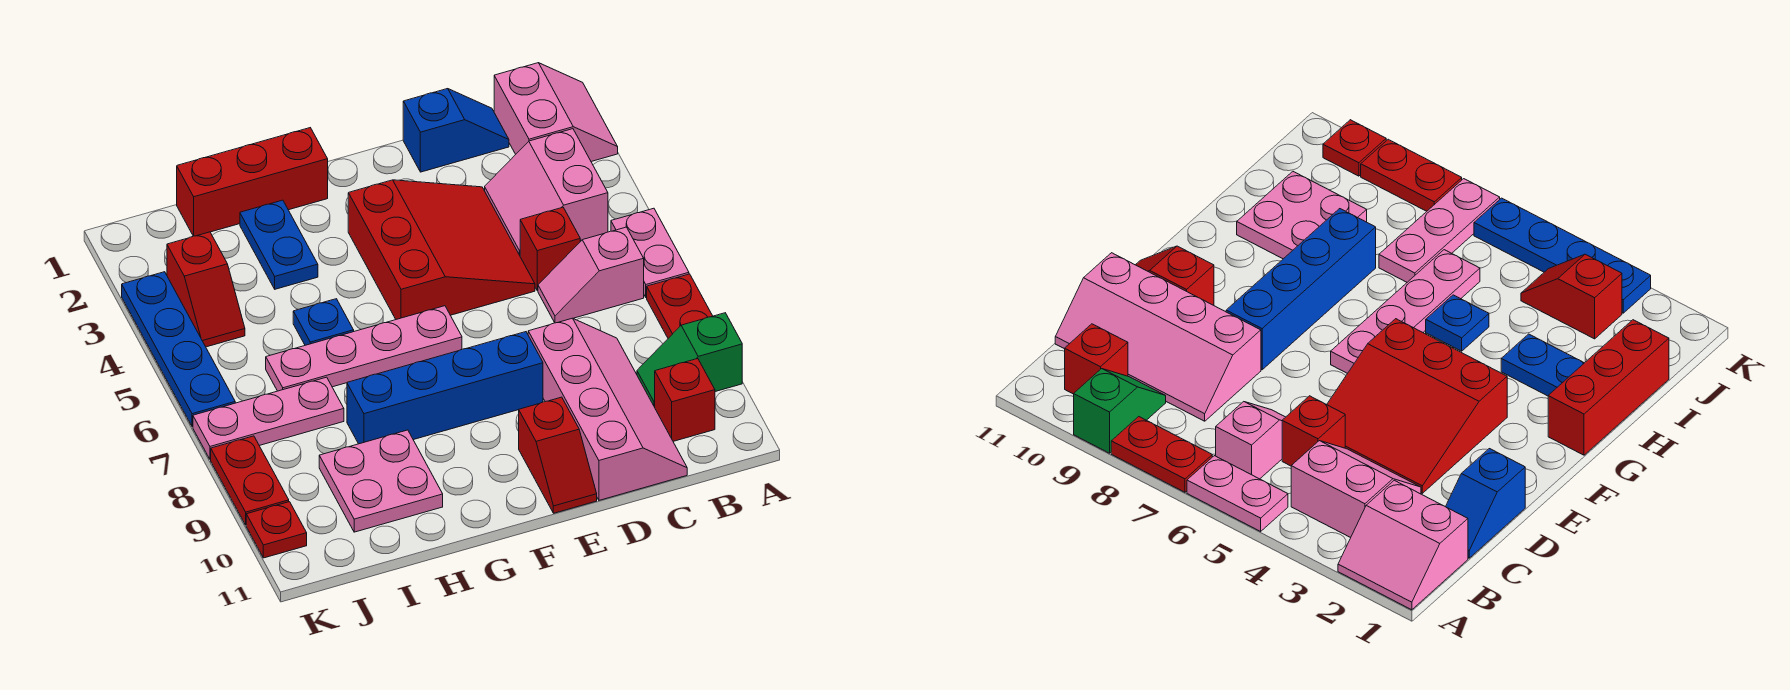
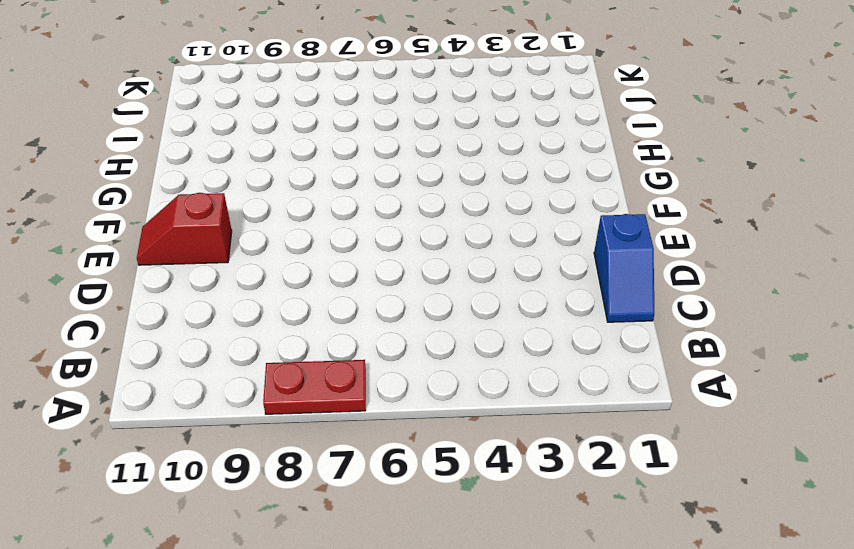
none -> pink slope A1:B2 level 1 top B
none -> pink plate A5:A6 level 1
none -> green slope A9:B9 level 1 top A

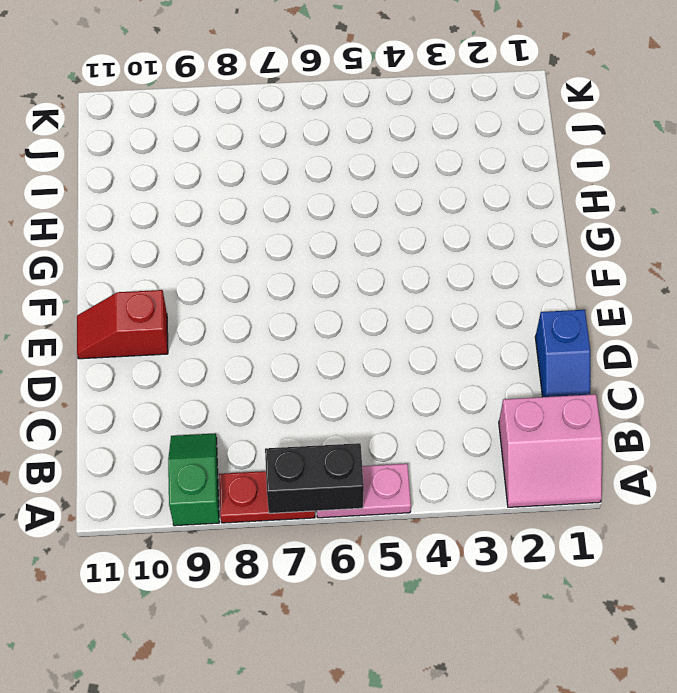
black brick A6:A7 level 2 -> none
none -> pink slope B3:C4 level 1 top B
none -> pink slope B6:C6 level 1 top B
none -> red brick B10 level 1

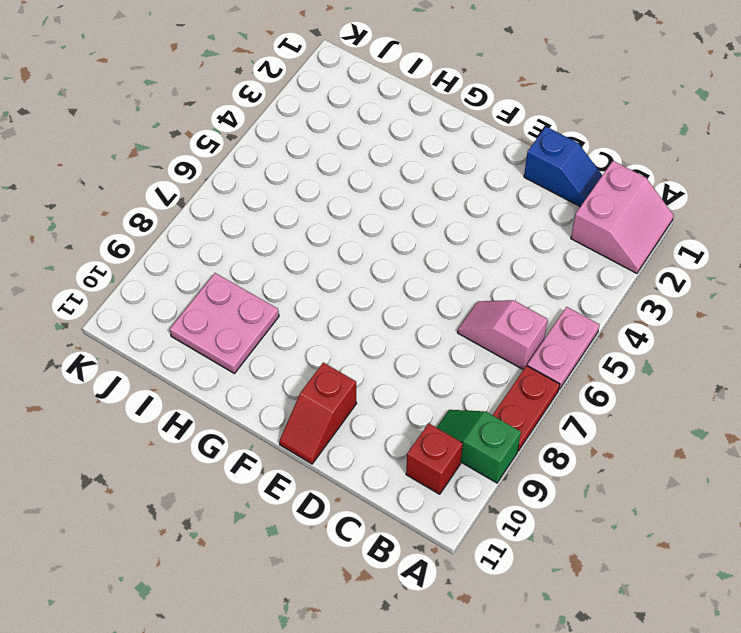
none -> pink slope B3:C4 level 1 top B
none -> red brick C5 level 1
none -> pink slope C8:D11 level 1 top D

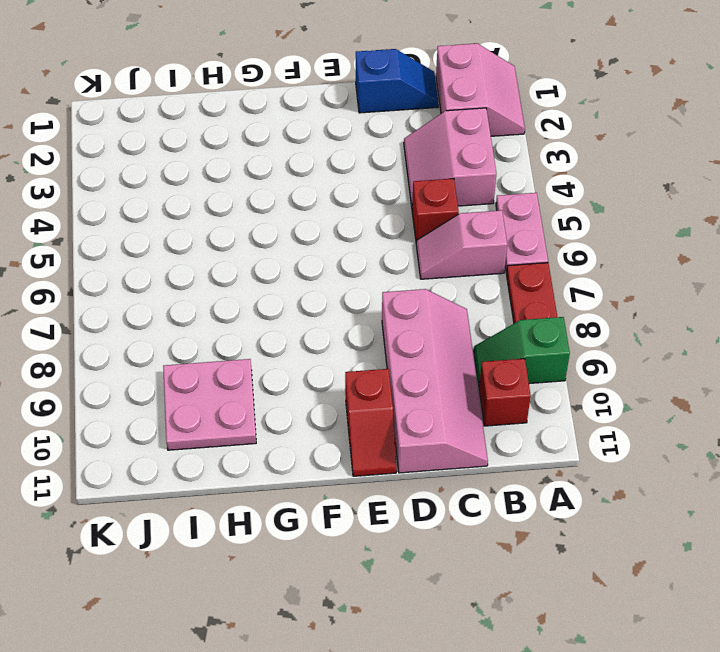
none -> red slope D3:F5 level 1 top F
none -> blue brick E8:H8 level 1
none -> pink plate F6:I6 level 1

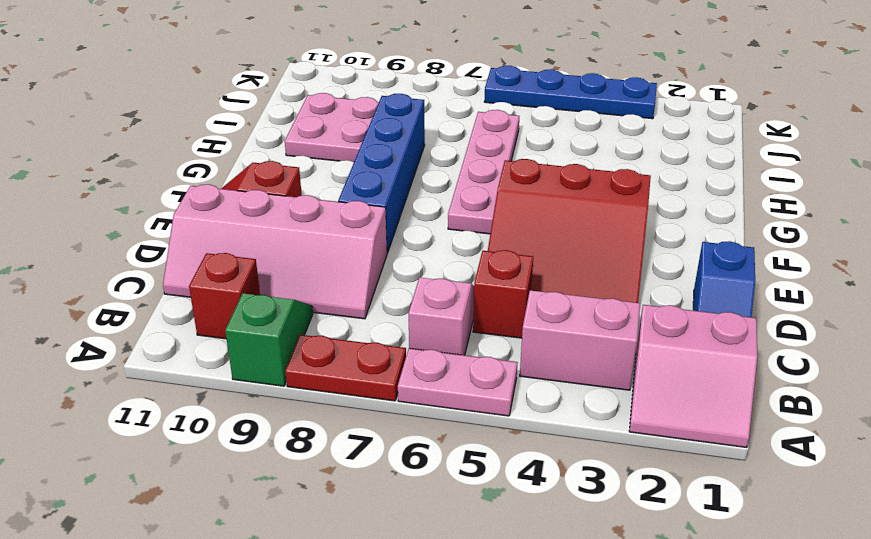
none -> red brick G1:I1 level 1
none -> blue plate H2:H3 level 1
none -> blue plate H5 level 1

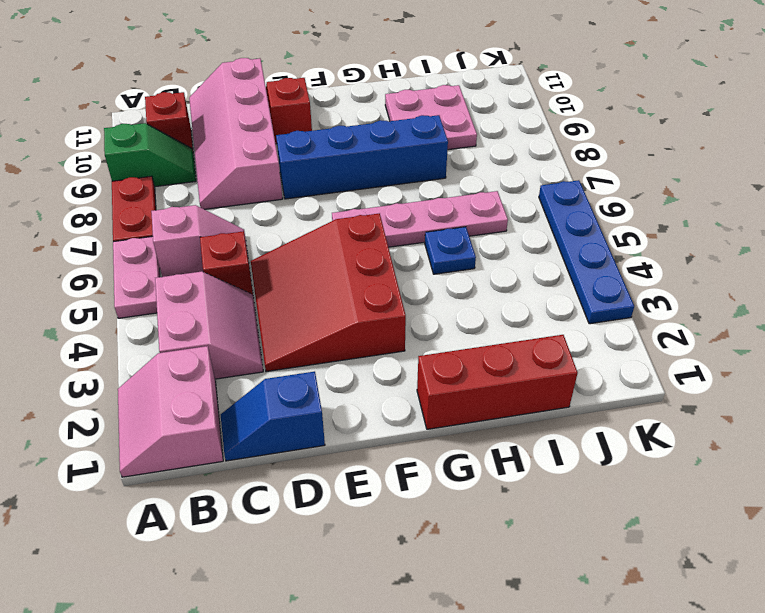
none -> blue plate H2:H3 level 1
none -> pink plate I7:K7 level 1
none -> red slope J3:J4 level 1 top 3

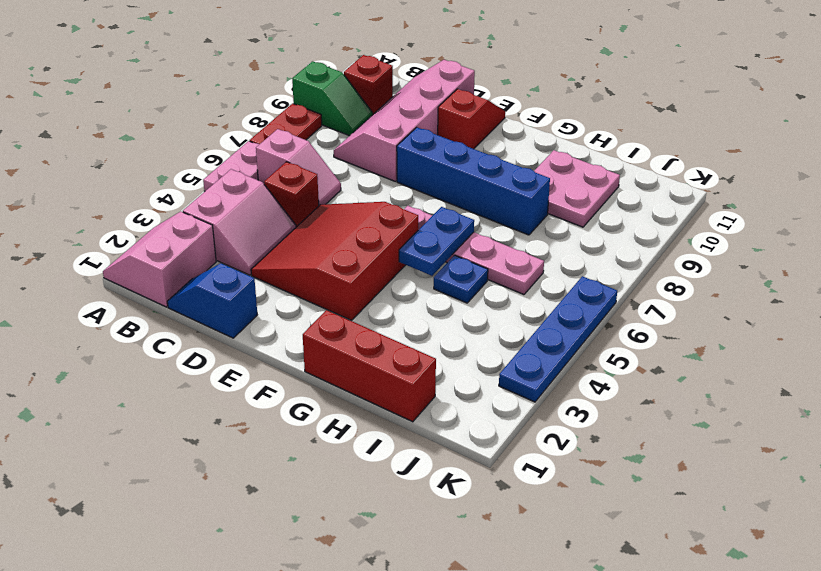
blue plate G5:G6 level 2 -> blue plate H2:H3 level 1
none -> pink plate I7:K7 level 1
none -> red slope J3:J4 level 1 top 3
none -> red plate K8:K9 level 1

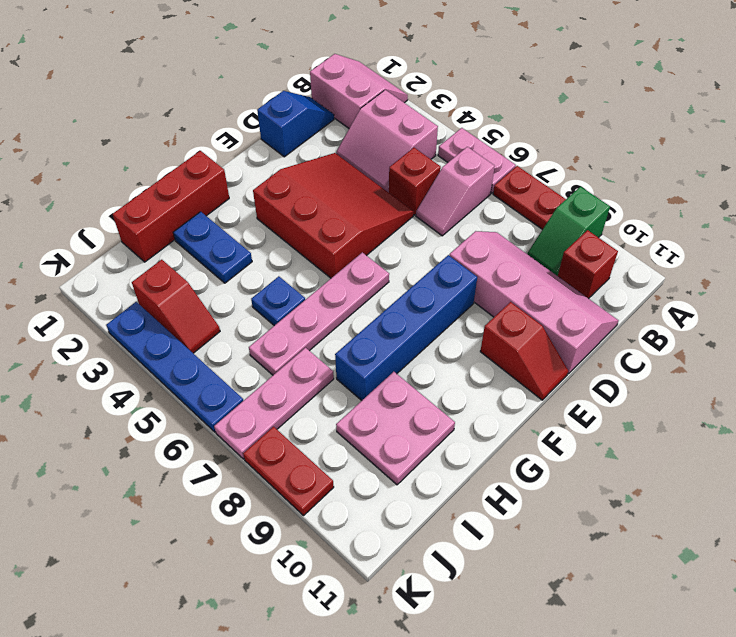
none -> red plate K10 level 1

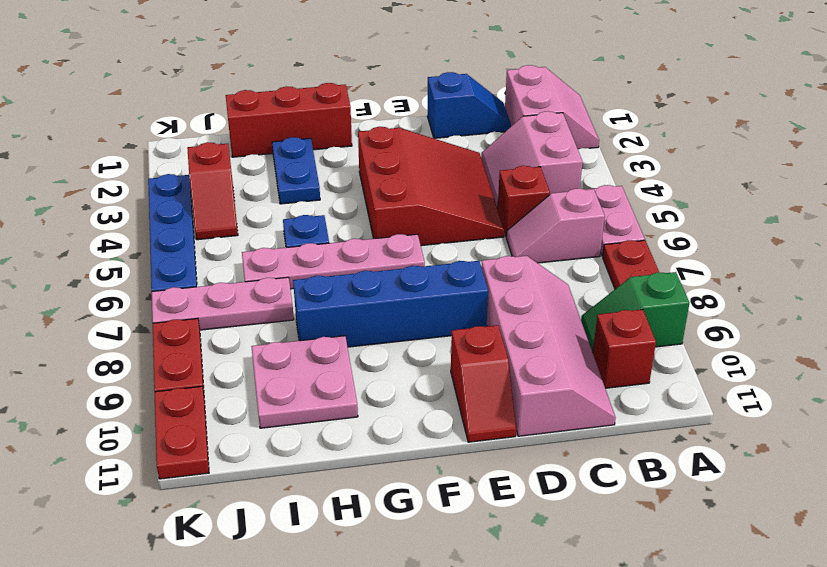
red plate K10:K11 level 1 -> red plate K10 level 1

